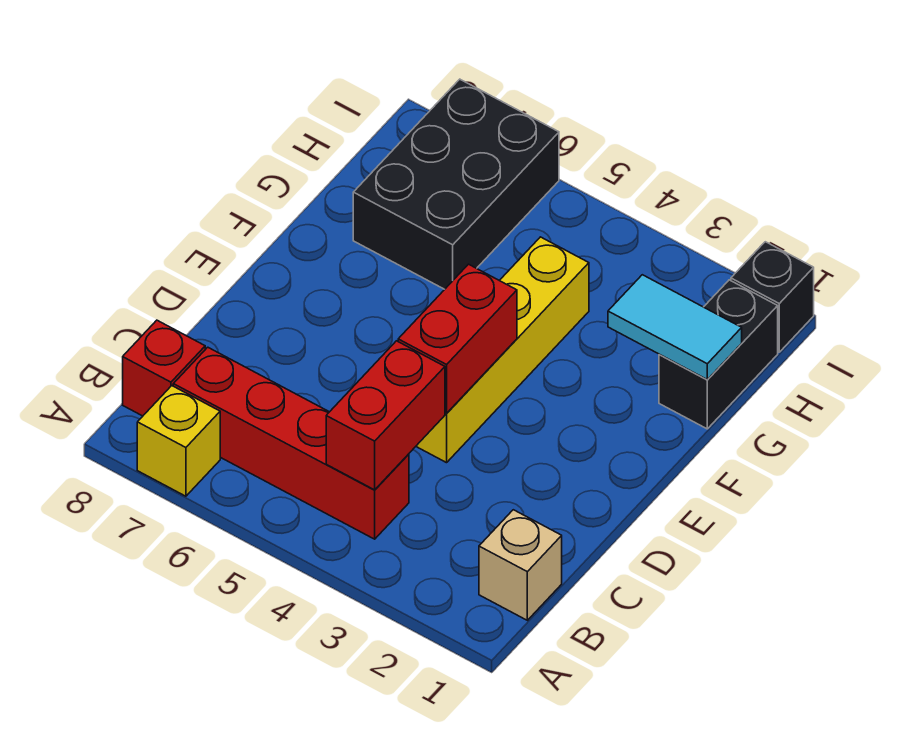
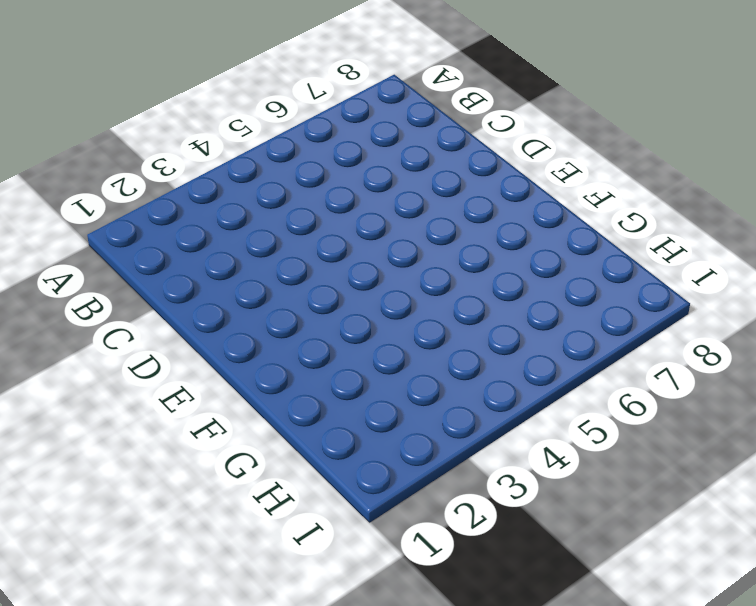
none -> yellow brick A7 level 1
none -> tan brick B1 level 1

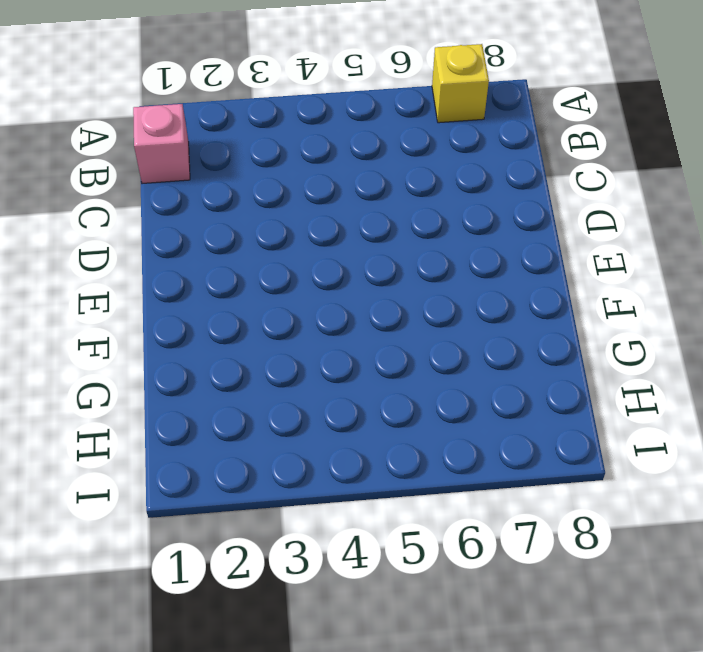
pink brick B1 level 1 -> tan brick B1 level 1
none -> red brick B4:B7 level 1
none -> red brick B8 level 1

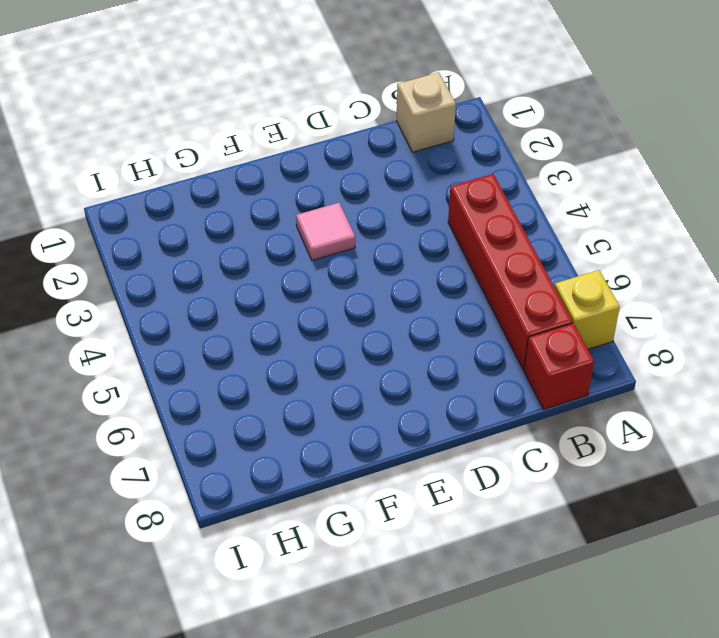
pink tile E3 level 1 -> none
none -> yellow brick D4:G4 level 1
none -> black brick G1:H1 level 1

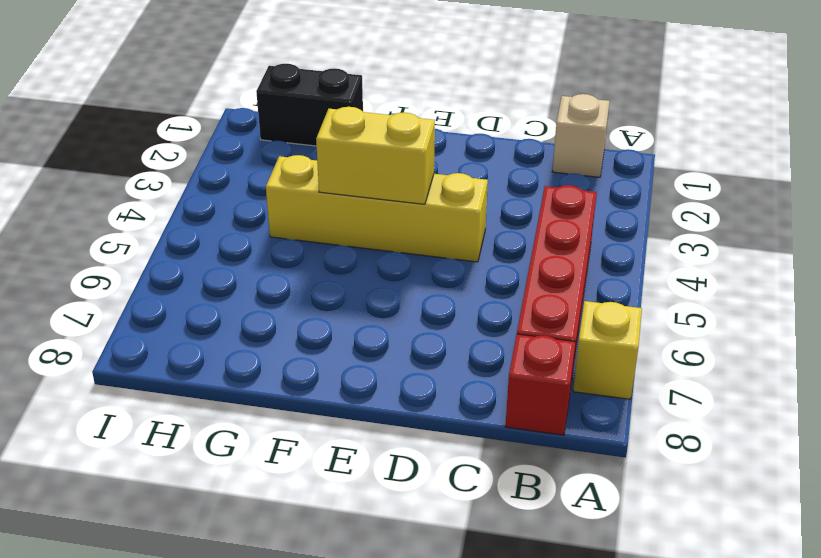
yellow brick E4:F4 level 2 -> red brick D4:E4 level 2
none -> black brick G6:I7 level 1
none -> black brick I1 level 1

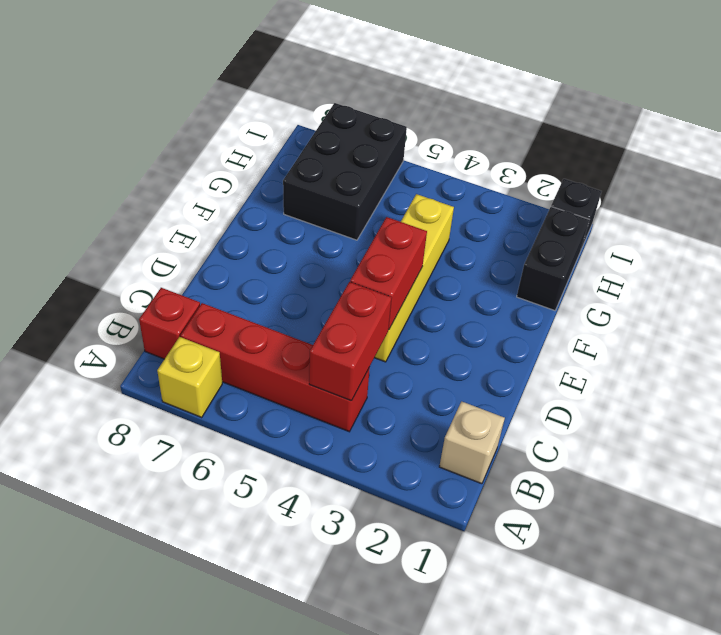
none -> cyan tile G1:G2 level 2

